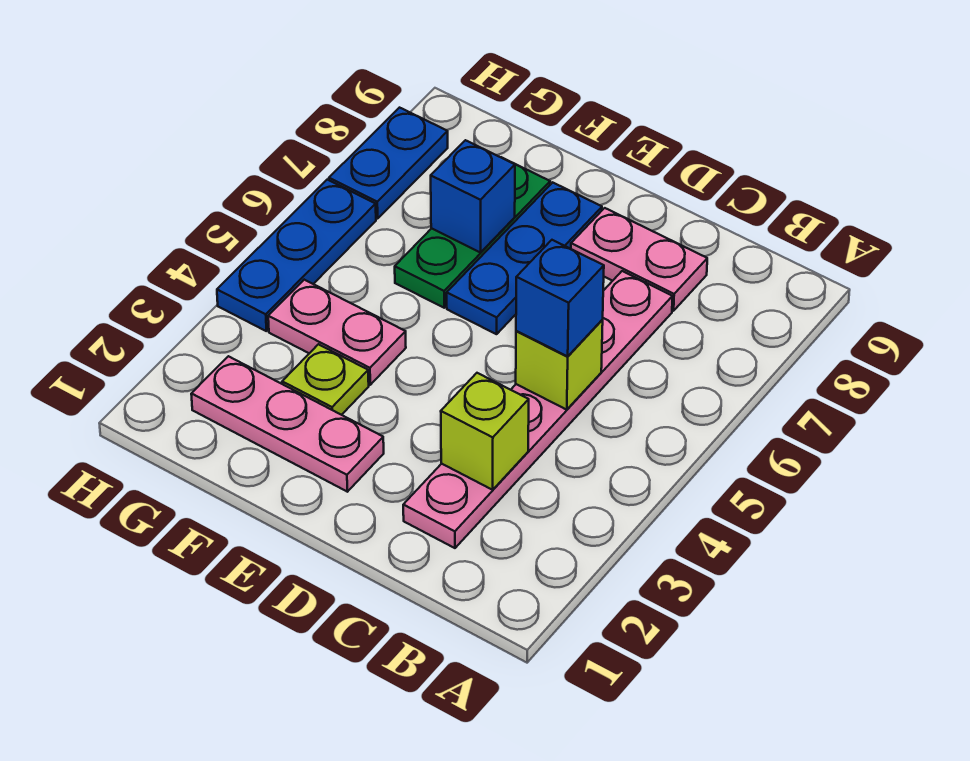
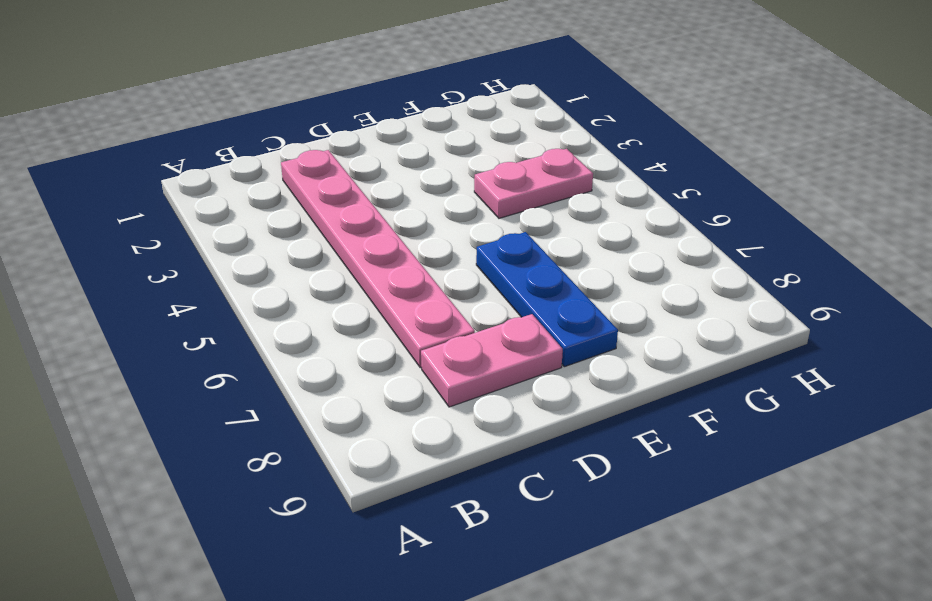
none -> pink plate E2:G2 level 1
none -> lime plate F3 level 1
none -> green plate F6:F8 level 1

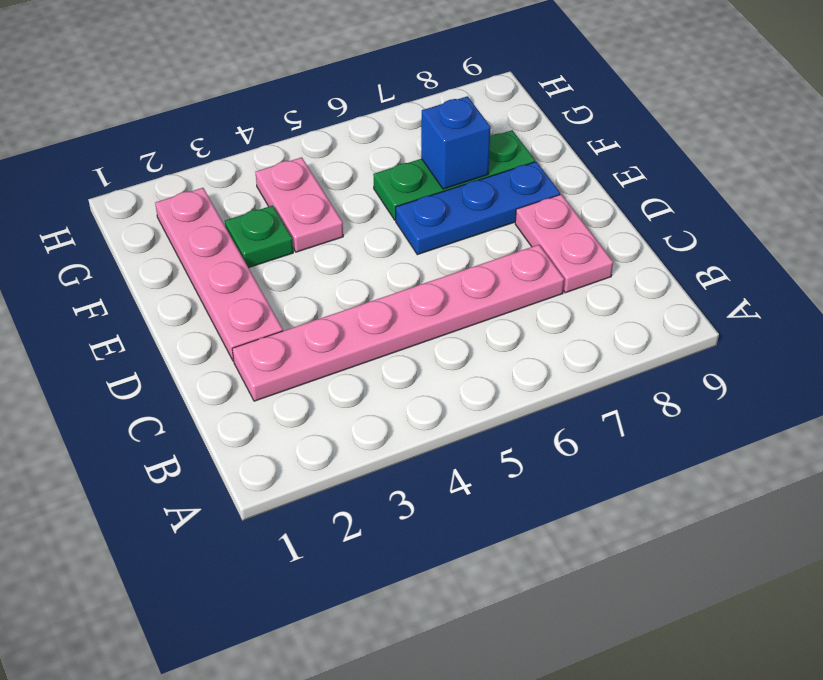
pink plate D2:G2 level 1 -> pink plate E2:G2 level 1
green plate F3 level 1 -> lime plate F3 level 1
none -> blue plate H4:H6 level 1
none -> blue plate H7:H8 level 1
none -> lime brick C3 level 2

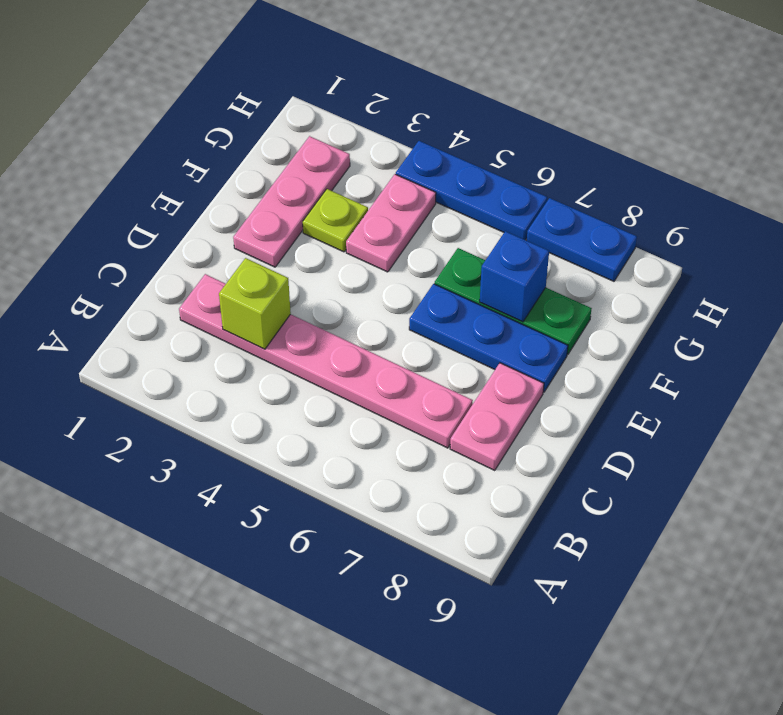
none -> lime brick C5 level 2
none -> blue brick C5 level 3

